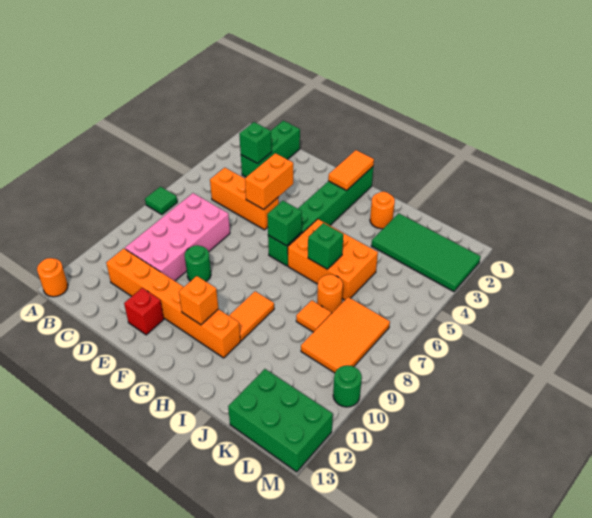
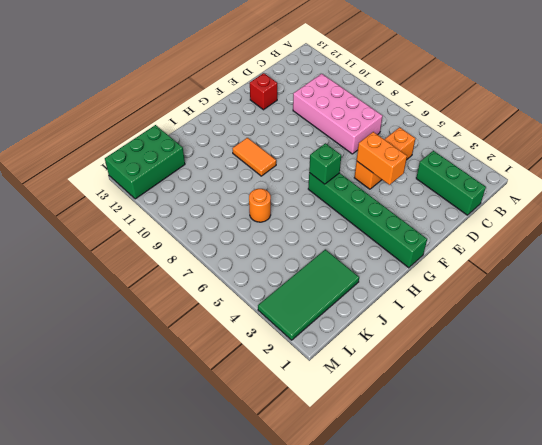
none -> green tile A7 level 1
none -> orange round brick A13 level 1
none -> orange brick C11:H11 level 1

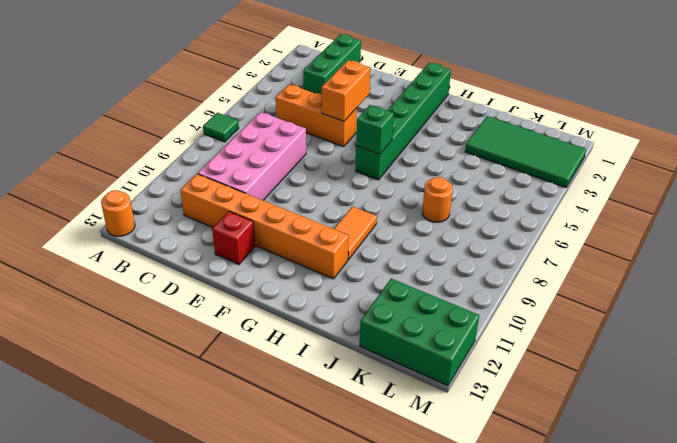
none -> green round brick E9 level 1
none -> orange brick H5:J6 level 1
none -> orange round brick I2 level 1

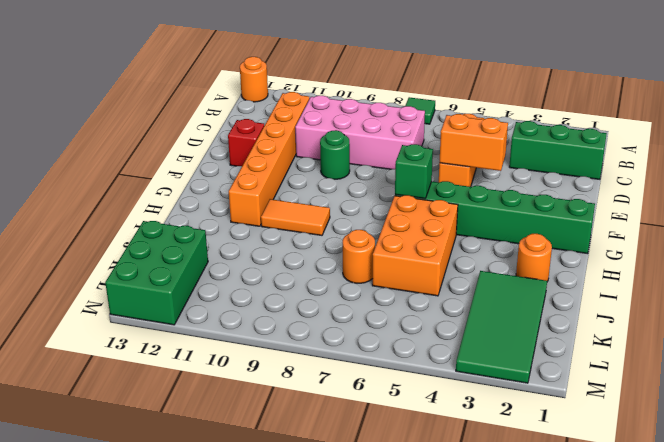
none -> orange tile J8 level 1
none -> orange tile K7:L9 level 1
none -> green round brick M10 level 1

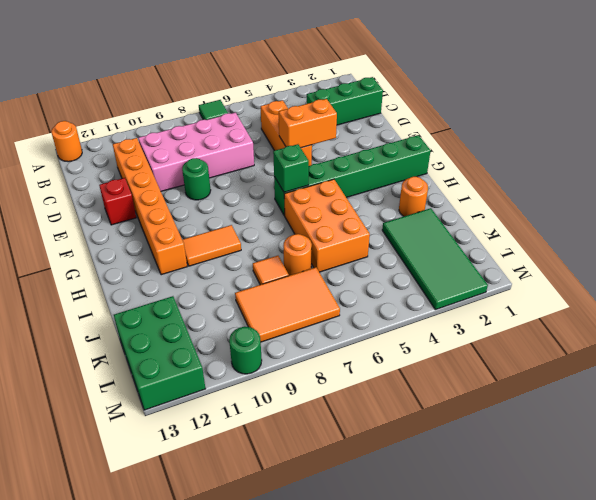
none -> green brick C3 level 2
none -> orange tile G1:G2 level 2
none -> orange brick G11 level 2

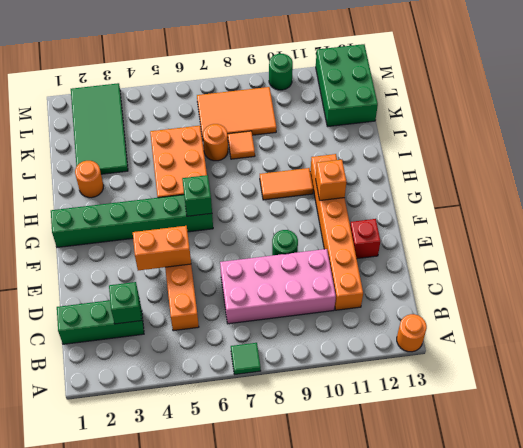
none -> orange tile G1:G2 level 2
none -> green brick I6 level 2

